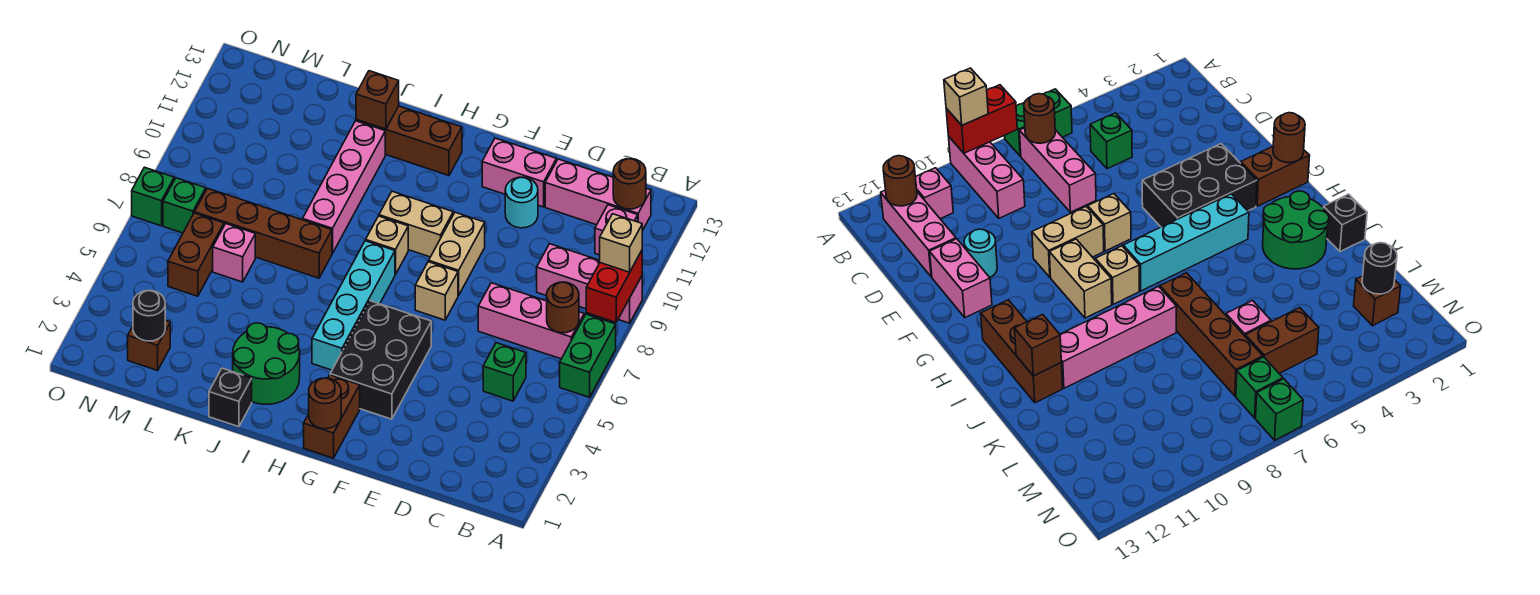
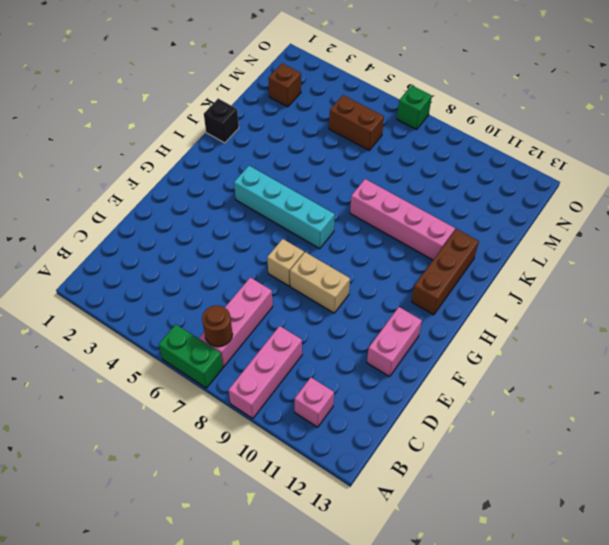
none -> pink brick B12:D12 level 1
none -> green brick C5 level 1
none -> cyan round brick E11 level 1
none -> black brick F3:G5 level 1

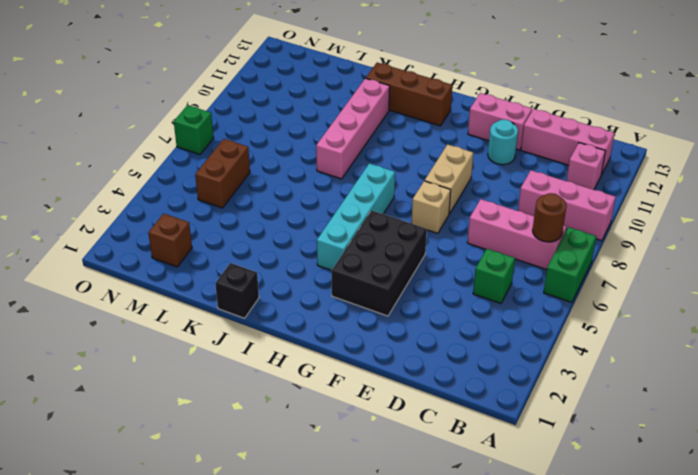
none -> brown brick G1:G2 level 1
none -> tan brick G9:H9 level 1
none -> tan brick H8 level 1
none -> green round brick I2:J3 level 1

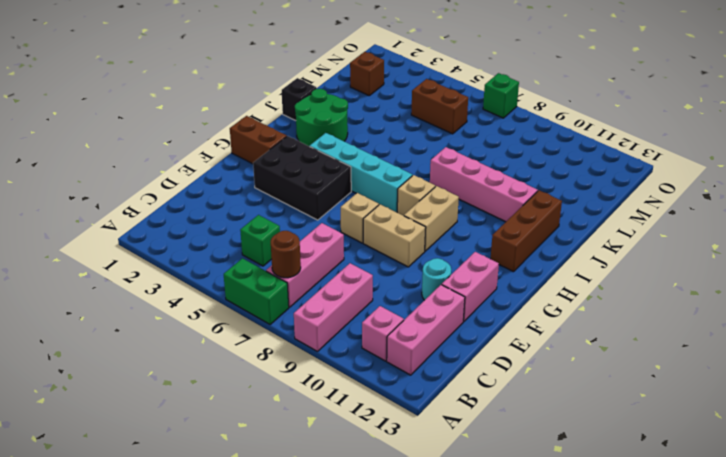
none -> brown brick J7:M7 level 1
none -> pink brick L6 level 1
none -> green brick N7 level 1
none -> red brick A8:A9 level 2

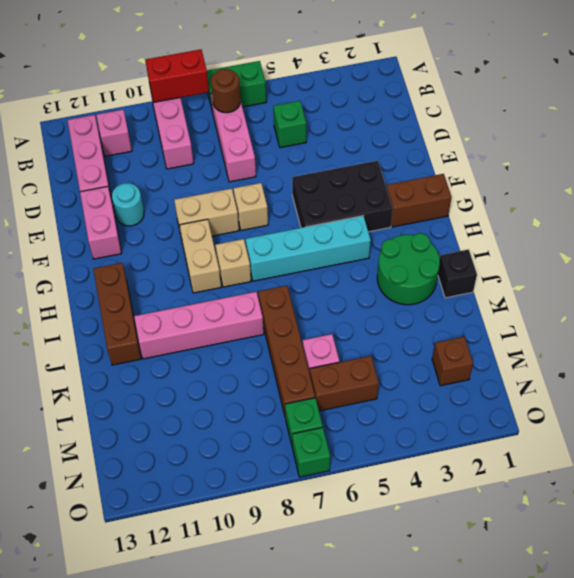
none -> brown round brick B12 level 2
none -> brown round brick G1 level 2
none -> brown brick J12 level 2
none -> black round brick M2 level 2

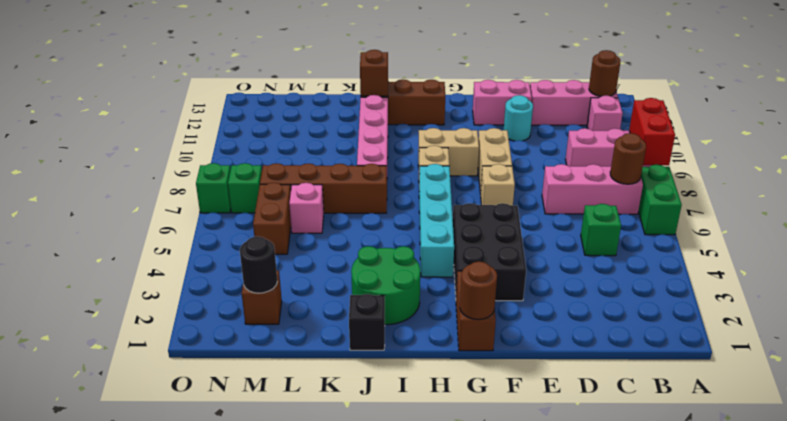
none -> tan brick A9 level 3

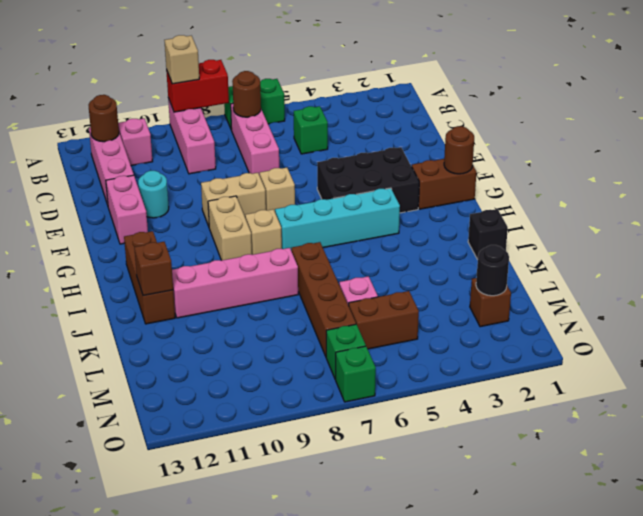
none -> green round brick I2:J3 level 1

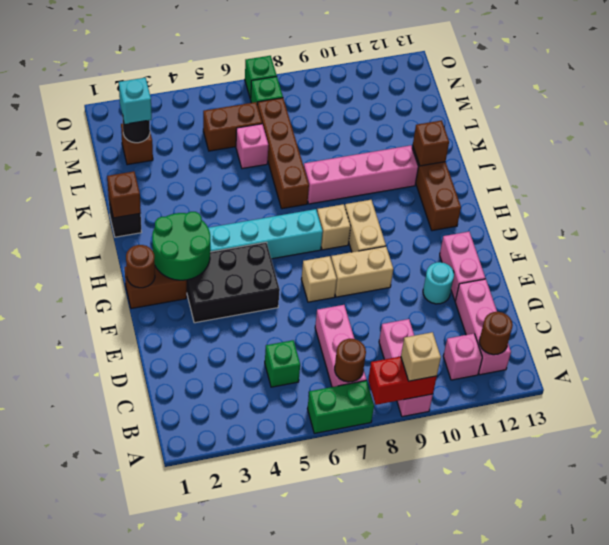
green round brick G2:H3 level 2 -> green round brick I2:J3 level 1
brown brick J1 level 2 -> none
cyan brick M2 level 3 -> none

